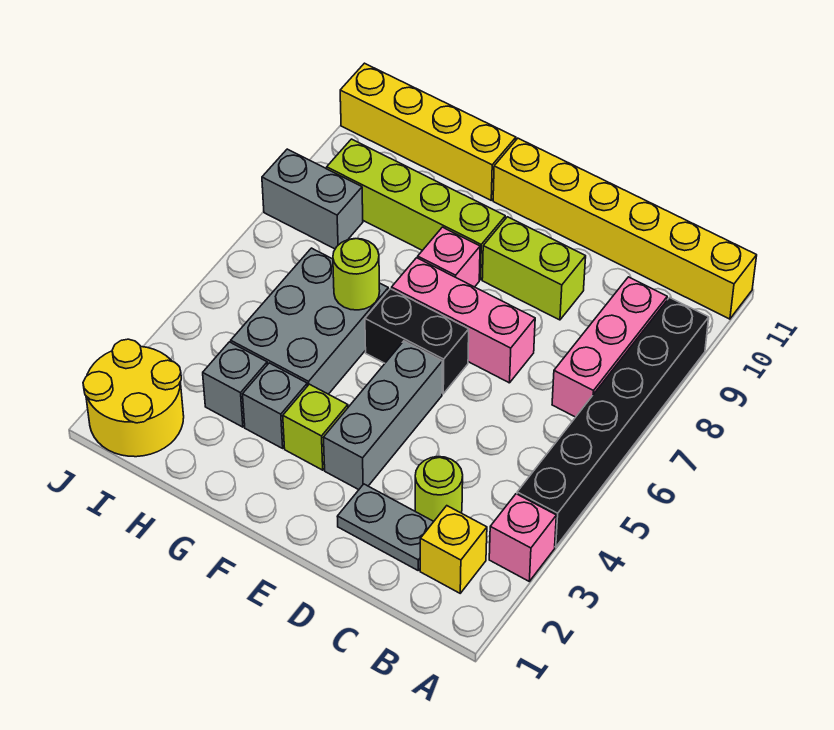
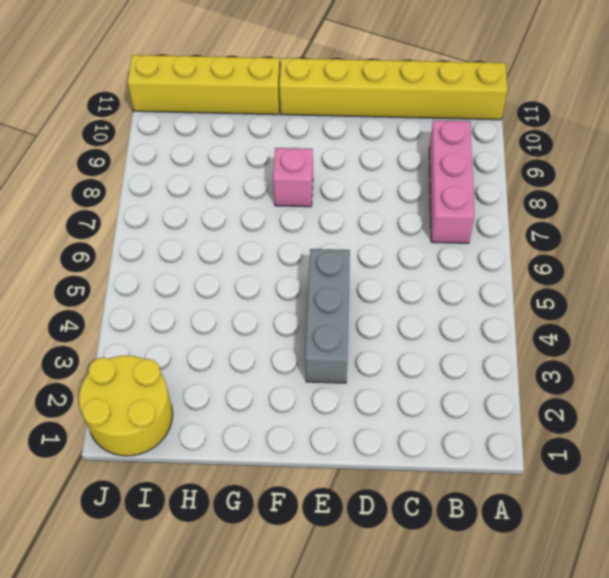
none -> pink brick A3 level 1
none -> black brick A4:A9 level 1
none -> yellow brick B2 level 1

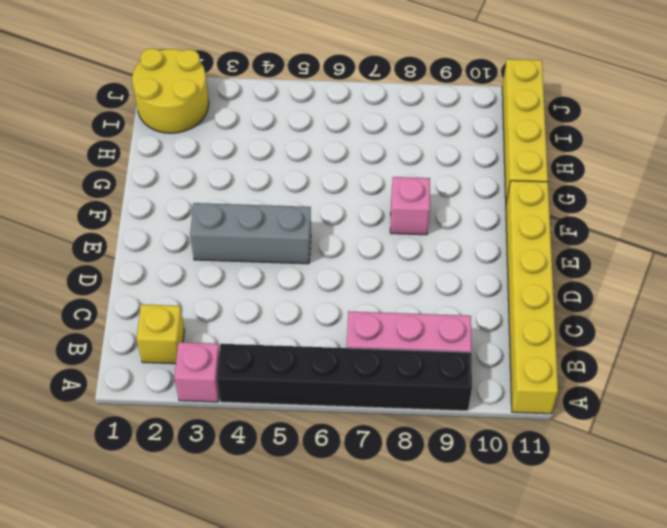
none -> grey plate C2:D2 level 1
none -> lime round brick C3 level 1
none -> pink brick D7:F7 level 1

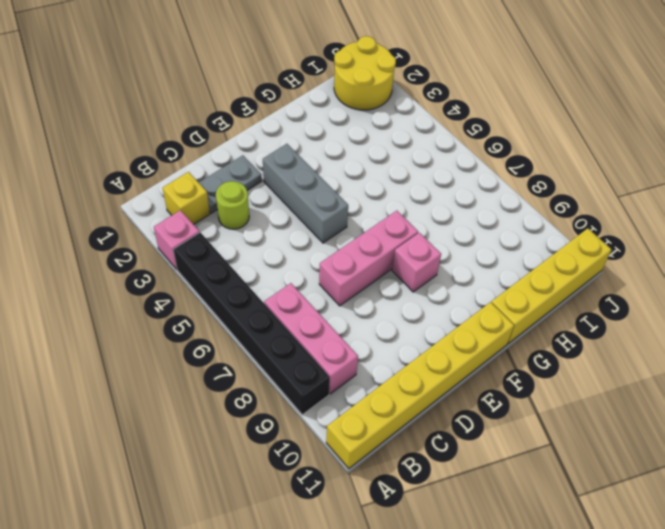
none -> lime brick D9:E9 level 1
none -> black brick E6:F6 level 1
none -> lime brick F3 level 1

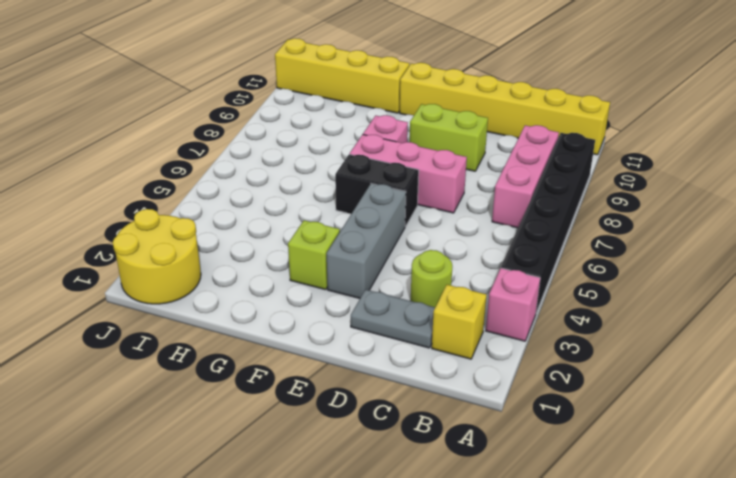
none -> lime brick F9:I9 level 1
none -> grey brick G3 level 1
none -> grey brick G4:H6 level 1

